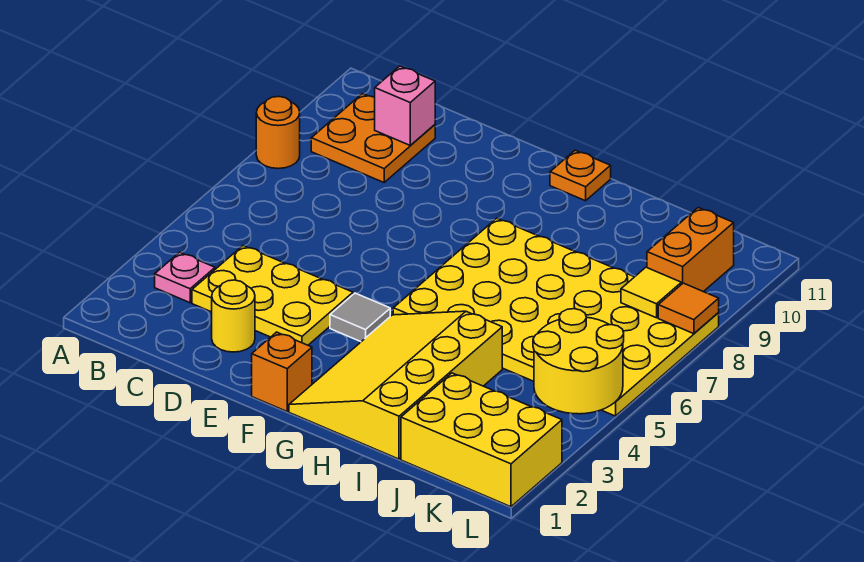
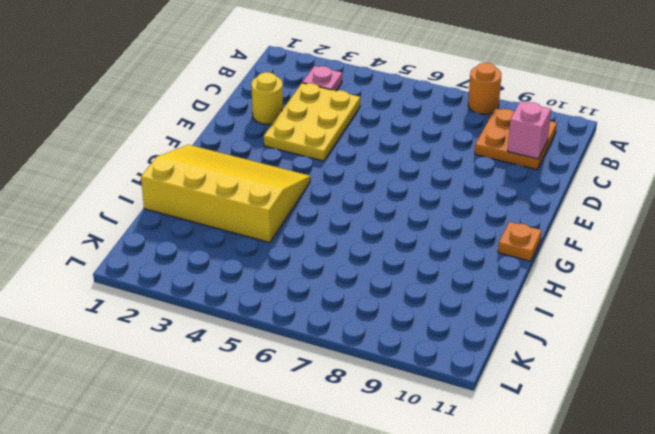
none -> orange brick F1 level 1
none -> grey tile F4 level 1
none -> yellow plate G5:L8 level 1

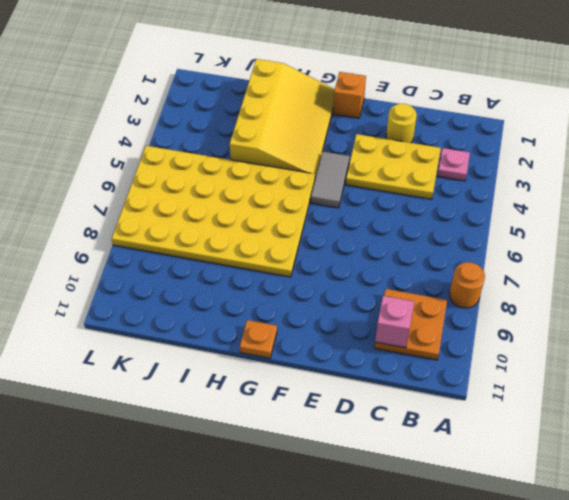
grey tile F4:F5 level 1 -> grey tile F4 level 1
none -> yellow brick J1:L2 level 1
none -> orange brick K9:K10 level 1
none -> yellow round brick K4:L5 level 2

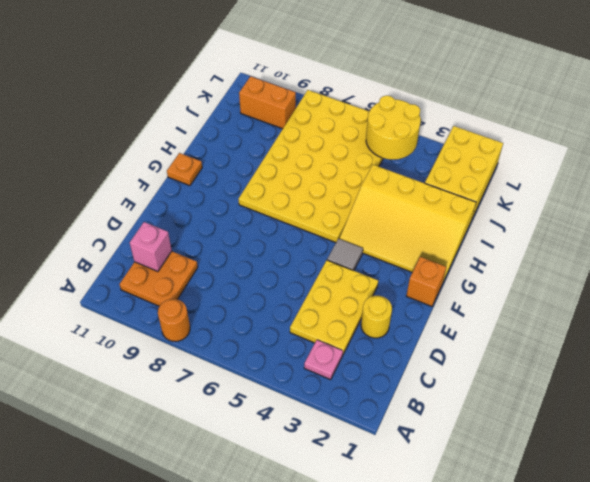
none -> yellow tile K8 level 2
none -> orange tile L8 level 2

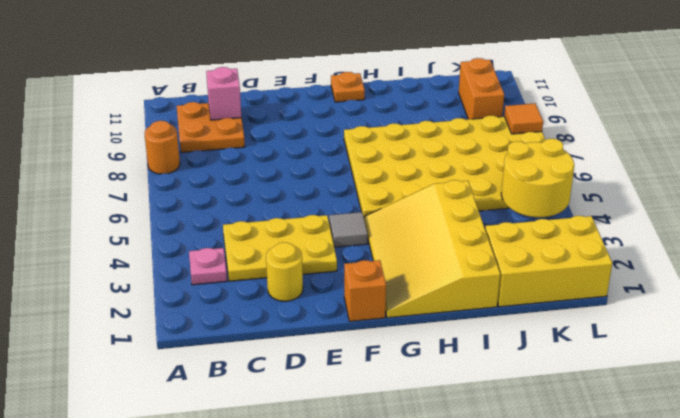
none -> yellow tile K8 level 2

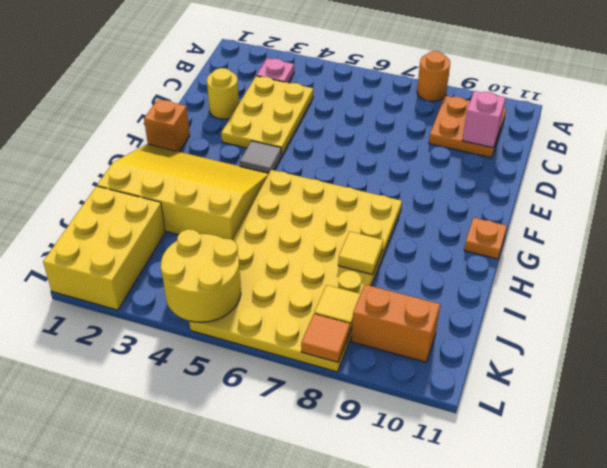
yellow tile I8 level 2 -> none

